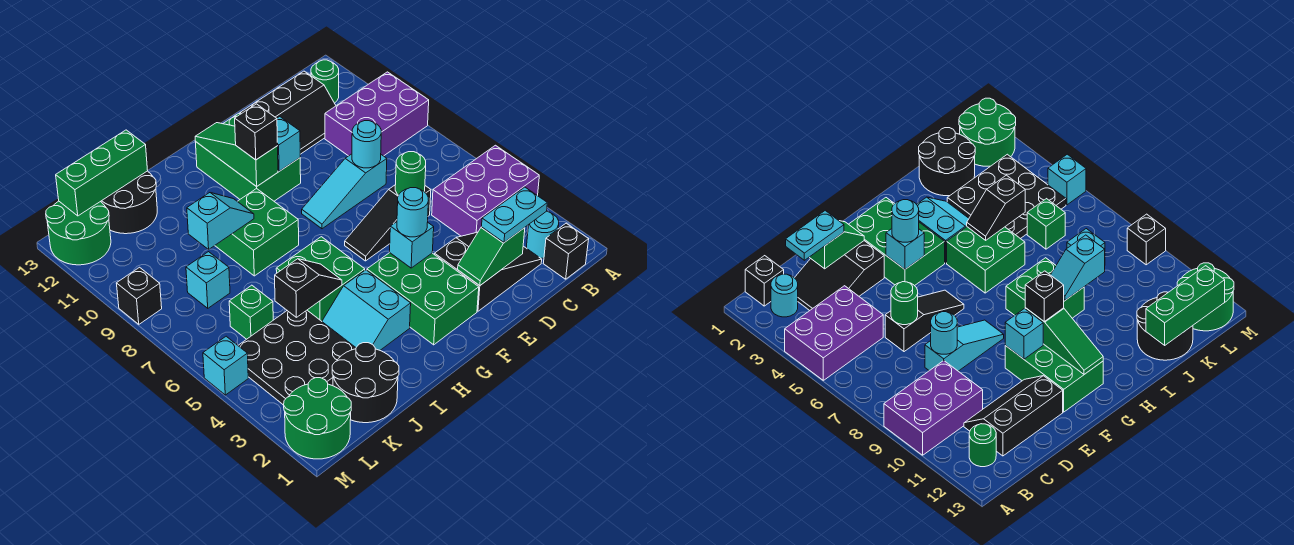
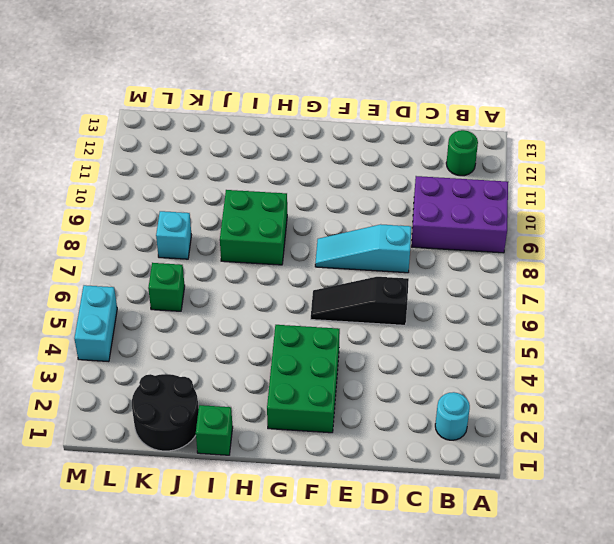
green brick I1 level 1 -> none
cyan brick M4:M5 level 1 -> cyan brick M5 level 1
none -> purple brick A4:C5 level 1
none -> black brick B1 level 1
none -> black slope C2:E3 level 1 top E
none -> black slope C11:E12 level 1 top 12

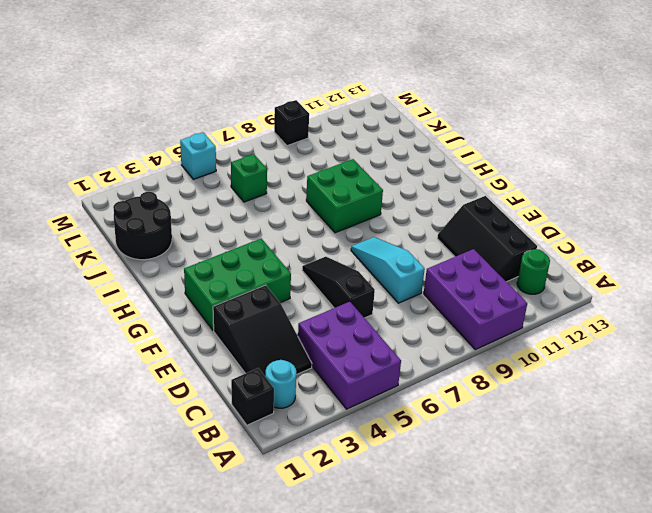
none -> green brick F10:G12 level 1
none -> cyan slope H3:I4 level 1 top H
none -> green brick H5:I6 level 1
none -> black plate J3:L5 level 1

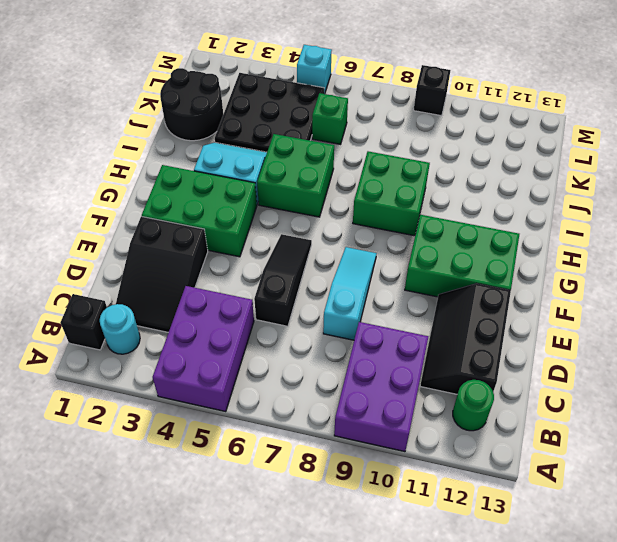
none -> black round brick J12:K13 level 1
none -> cyan brick K8 level 1
none -> green round brick L1:M2 level 1
none -> green round brick L12:M13 level 1

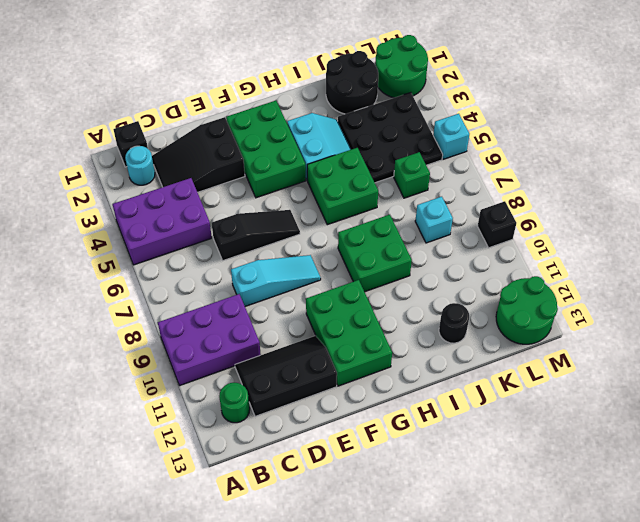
black round brick J12 level 1 -> black round brick J12:K13 level 1
none -> green slope D2:E2 level 2 top D
none -> green round brick D6 level 2
none -> cyan round brick D8 level 2
none -> cyan brick F4 level 2

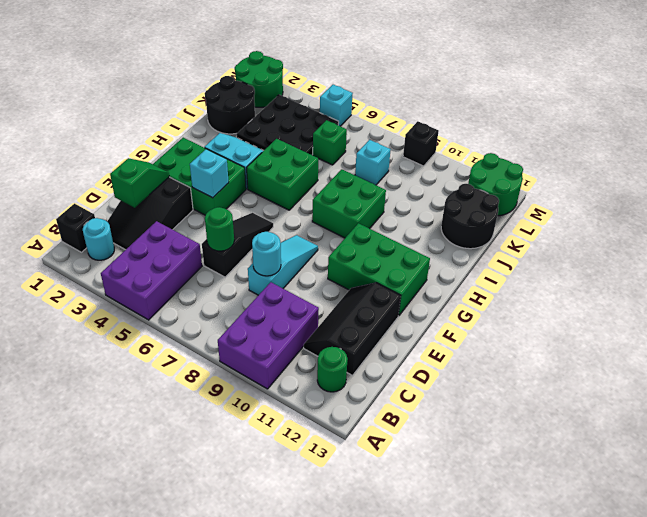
none -> cyan brick F10 level 2
none -> green slope G10:G12 level 2 top 10
none -> black slope I5:J5 level 2 top J
none -> cyan slope I9:J9 level 2 top J

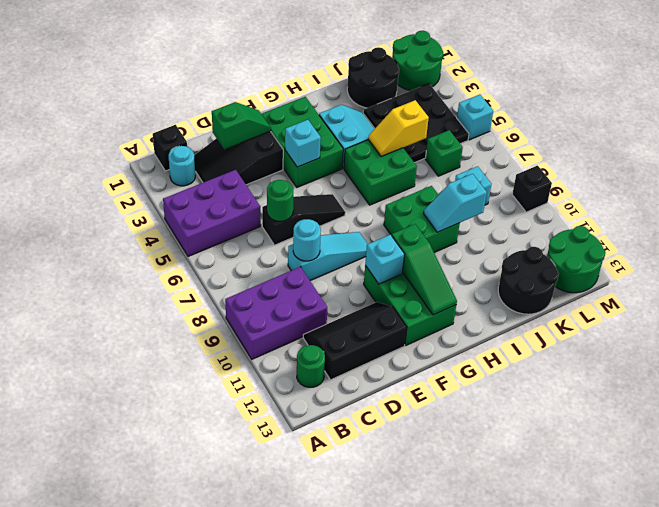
yellow slope I5:J5 level 2 top J -> black slope I5:J5 level 2 top J
none -> green brick J13:L13 level 2
none -> cyan plate C2:D2 level 3
none -> cyan round brick F4 level 3
none -> black brick G10 level 3

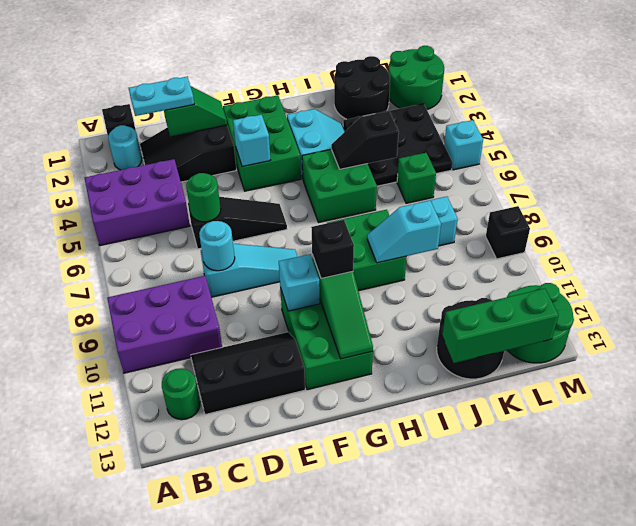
none -> cyan round brick F4 level 3

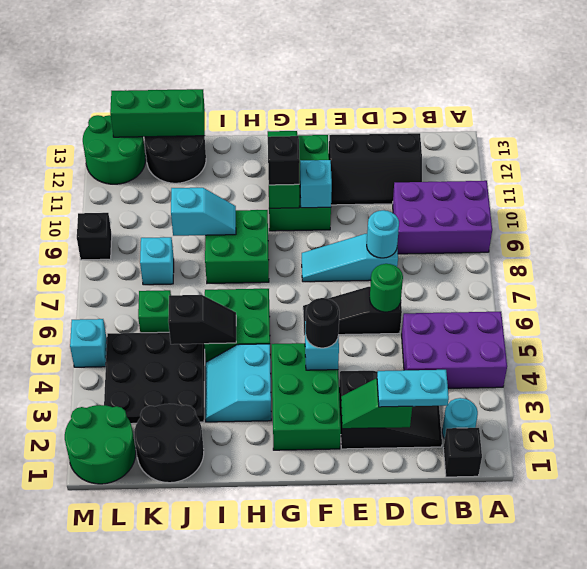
black round brick F4 level 3 -> cyan round brick F4 level 3
none -> green round brick B12 level 1

